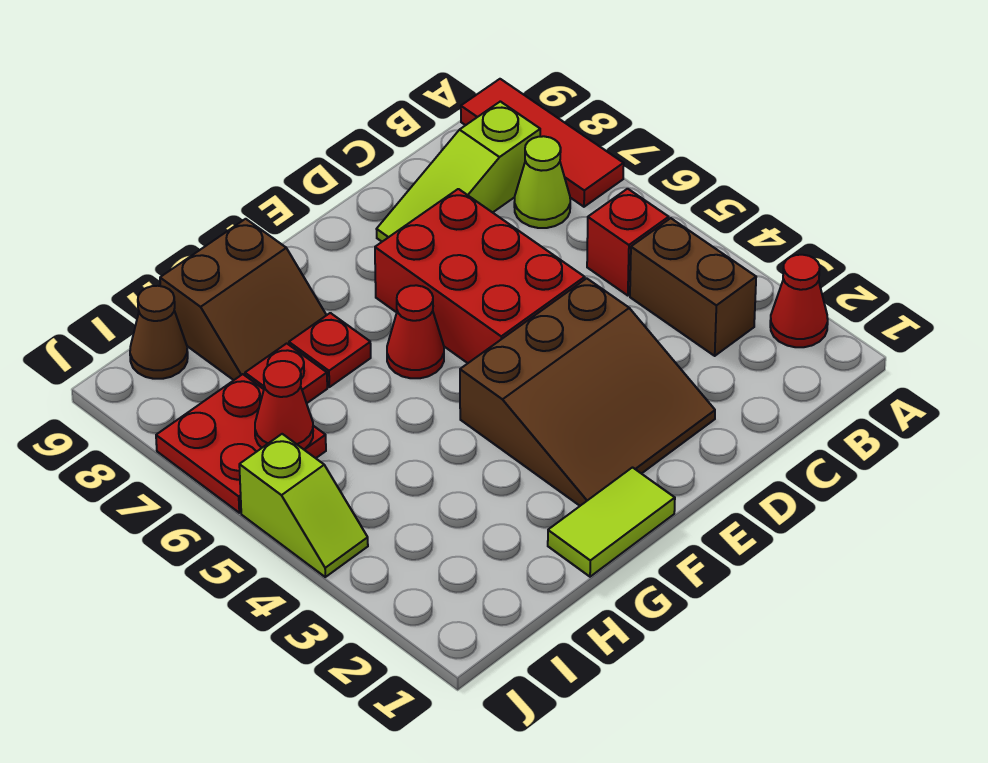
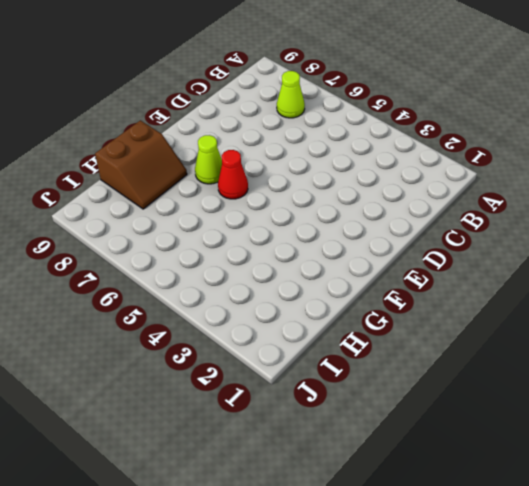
lime cone F7 level 1 -> none
none -> red cone A2 level 1
none -> red tile A7:A9 level 1
none -> brown brick B3:B4 level 1

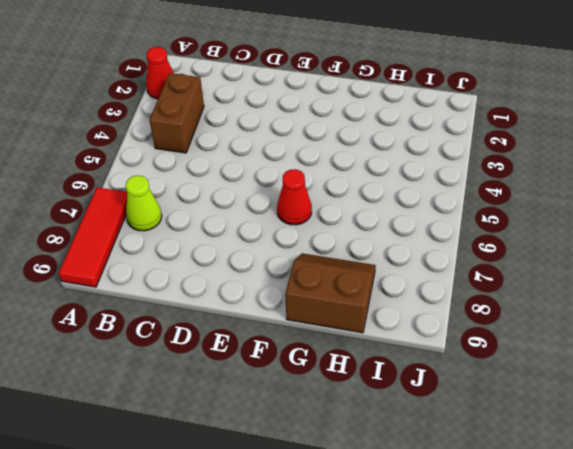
none -> red brick B5 level 1
none -> lime slope B8:D8 level 1 top B
none -> brown slope D2:F4 level 1 top 4

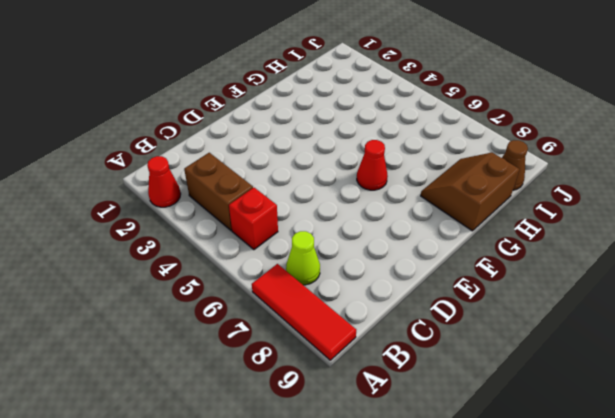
none -> lime slope B8:D8 level 1 top B
none -> brown slope D2:F4 level 1 top 4
none -> red brick D5:E7 level 1

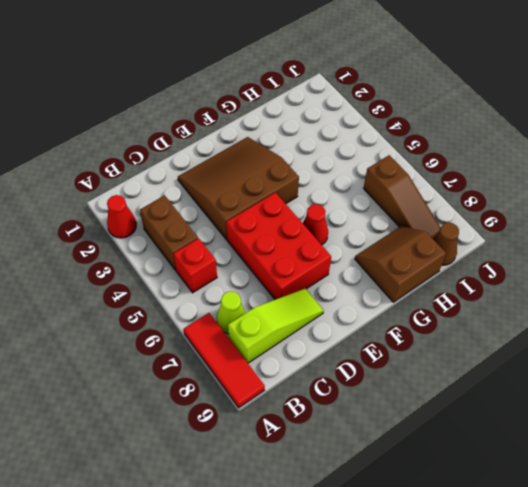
brown slope I6:I8 level 1 top 6 -> red plate I6:J7 level 1
none -> lime tile F1:G1 level 1
none -> red plate G7 level 1
none -> red plate H7 level 1

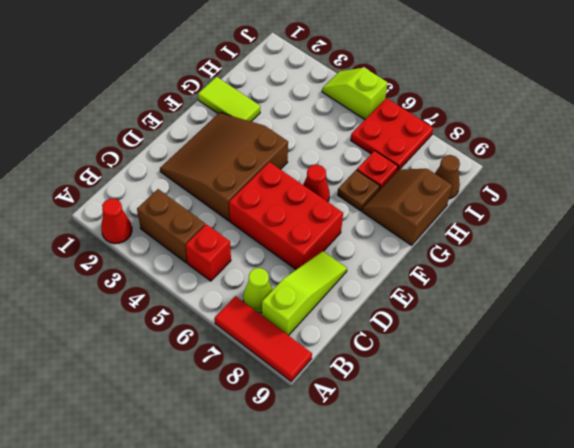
lime tile G1:G2 level 1 -> lime tile F1:G1 level 1
brown plate G7 level 1 -> red plate G7 level 1
none -> red cone I6 level 2

